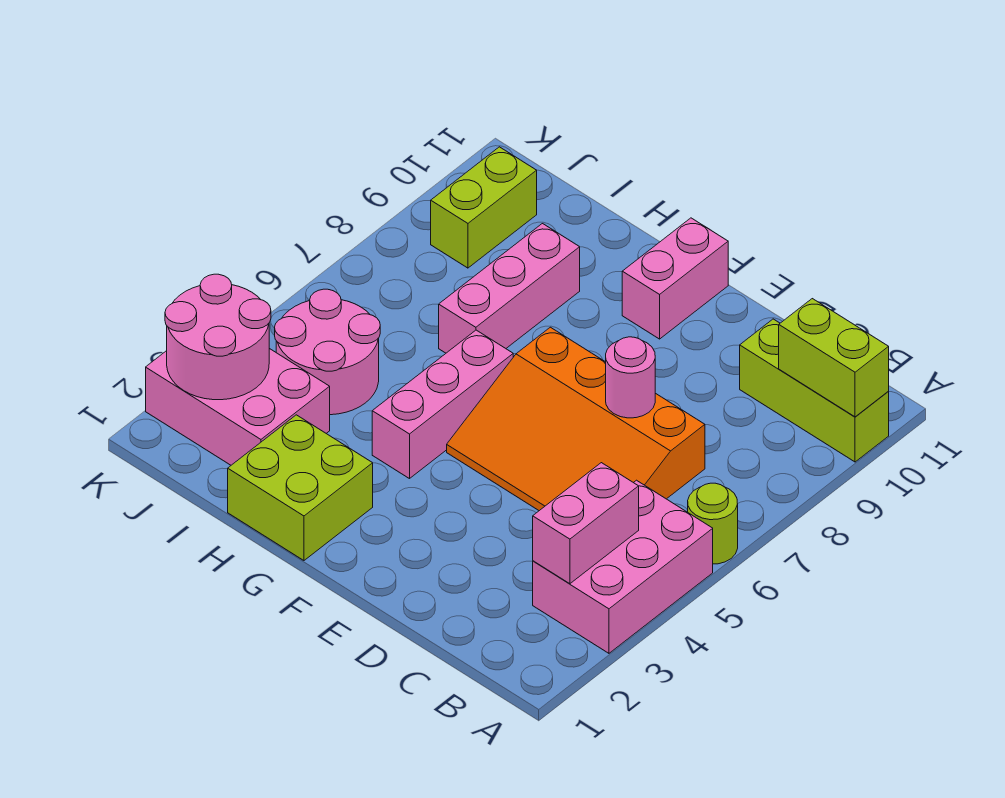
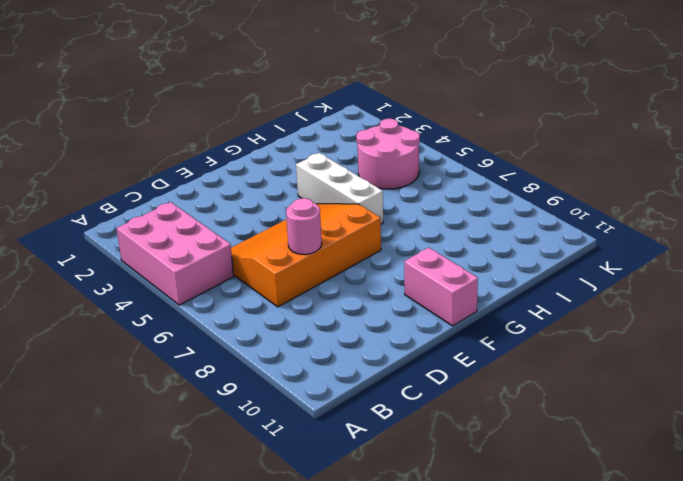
white brick G4:G6 level 1 -> pink brick G4:G6 level 1
none -> lime round brick A6 level 1
none -> lime brick A10:C10 level 1
none -> lime brick G1:H2 level 1

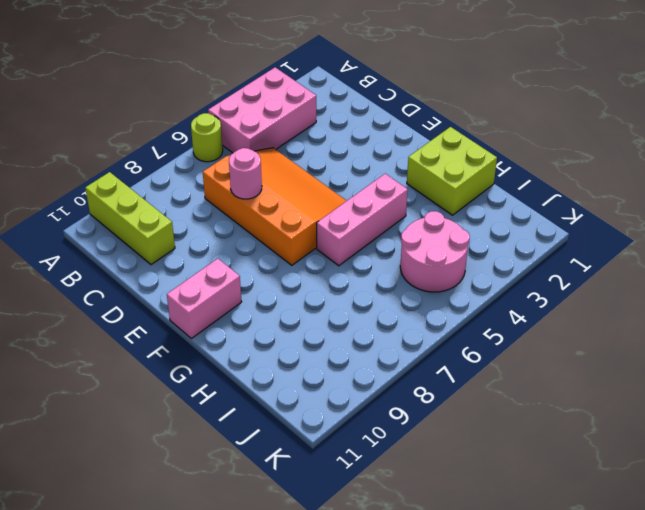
none -> pink brick H7:H9 level 1
none -> pink brick I2:K3 level 1
none -> lime brick J9:J10 level 1

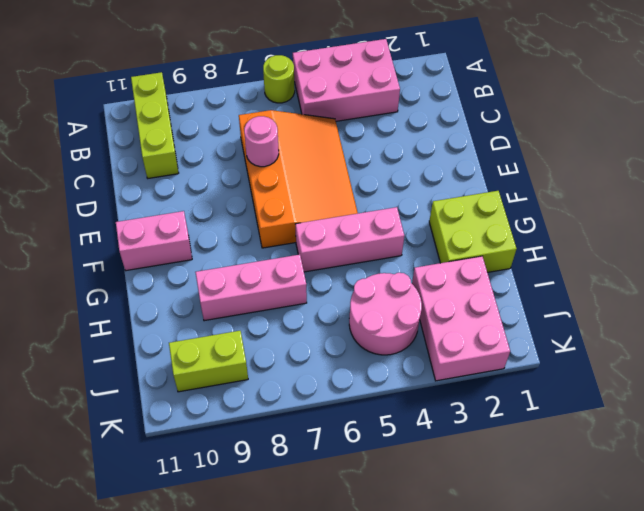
none -> lime brick A10:B10 level 2
none -> pink brick B3:B4 level 2
none -> pink round brick J2:K3 level 2

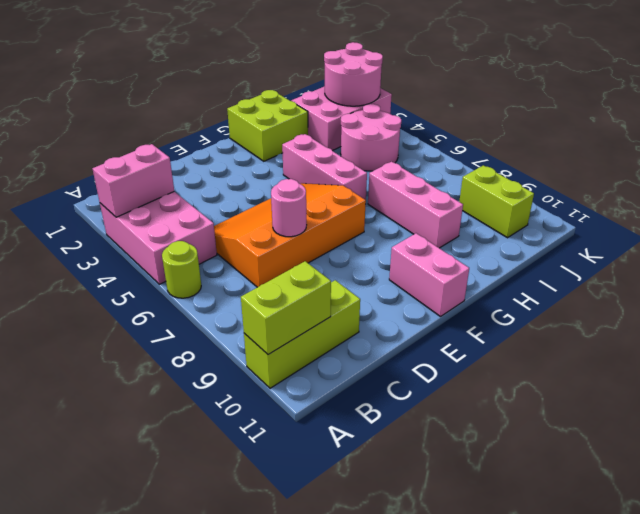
pink brick A3:B3 level 2 -> pink brick B3:B4 level 2

